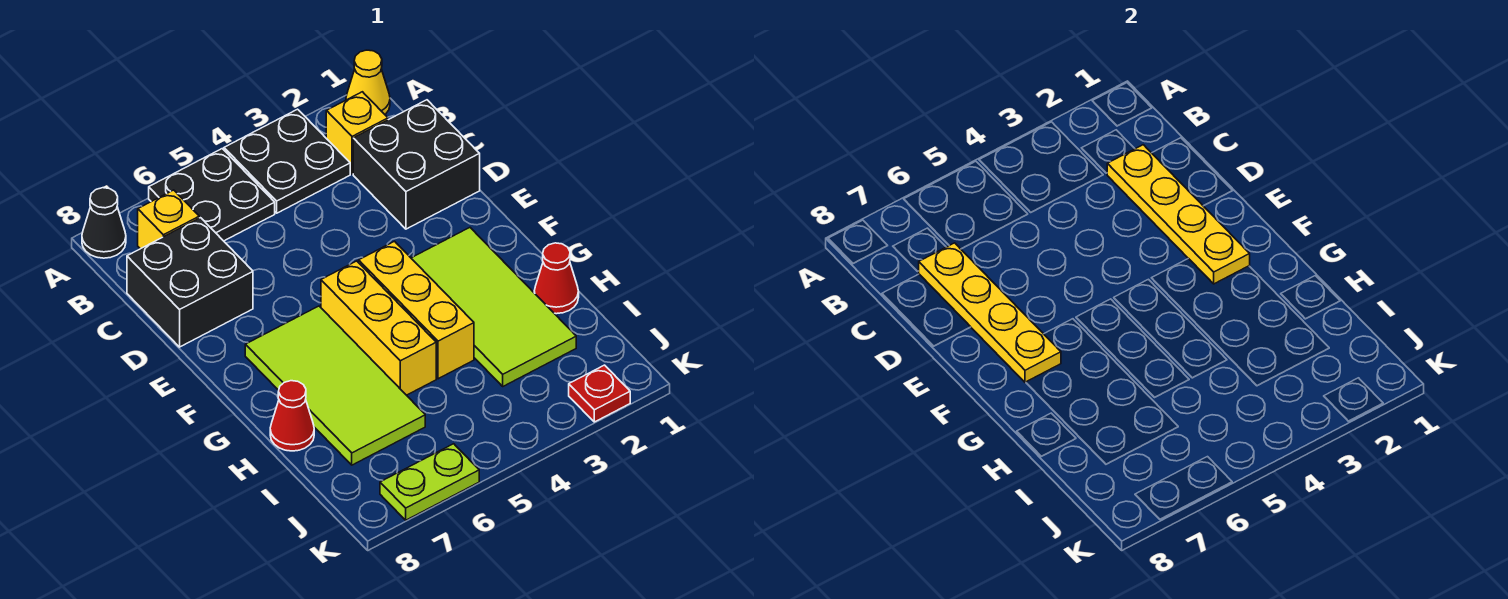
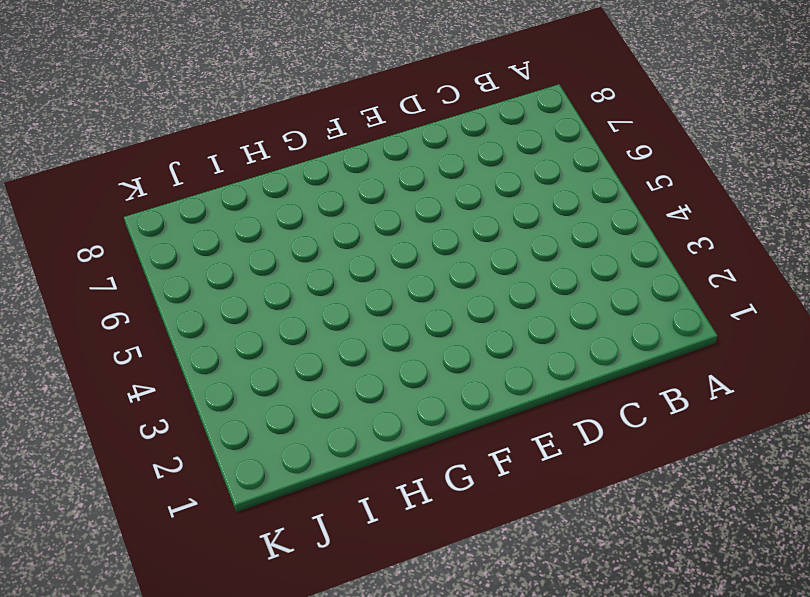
none -> yellow cone A1 level 1
none -> black plate A3:B4 level 1
none -> black plate A5:B6 level 1

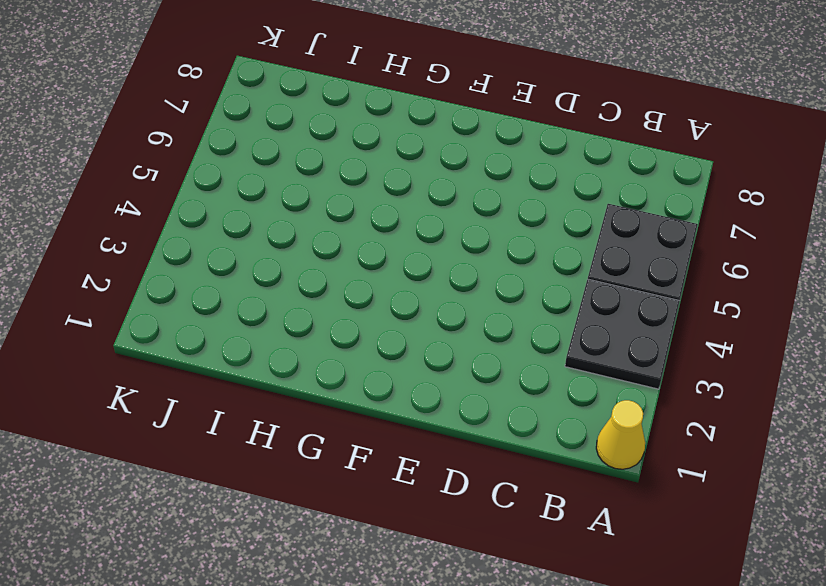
none -> black cone A8 level 1
none -> yellow brick B2 level 1
none -> yellow brick B7 level 1

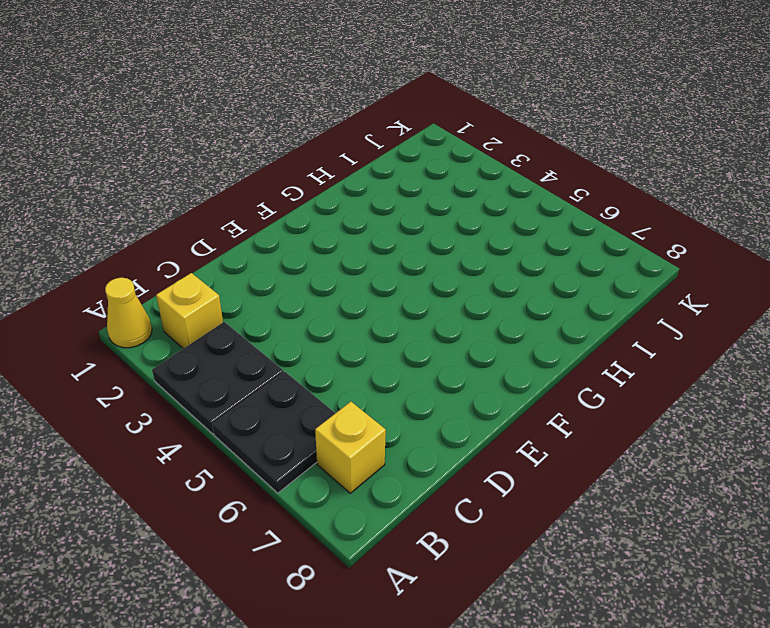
none -> black cone A8 level 1
none -> black brick C1:D2 level 1
none -> black brick C7:D8 level 1

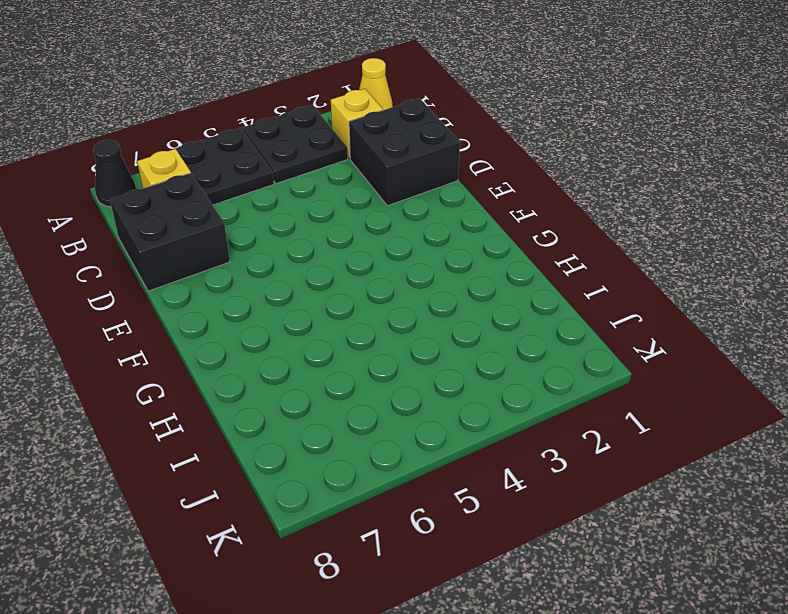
none -> lime tile F2:I3 level 1
none -> yellow brick F4:H4 level 1
none -> yellow brick F5:H5 level 1

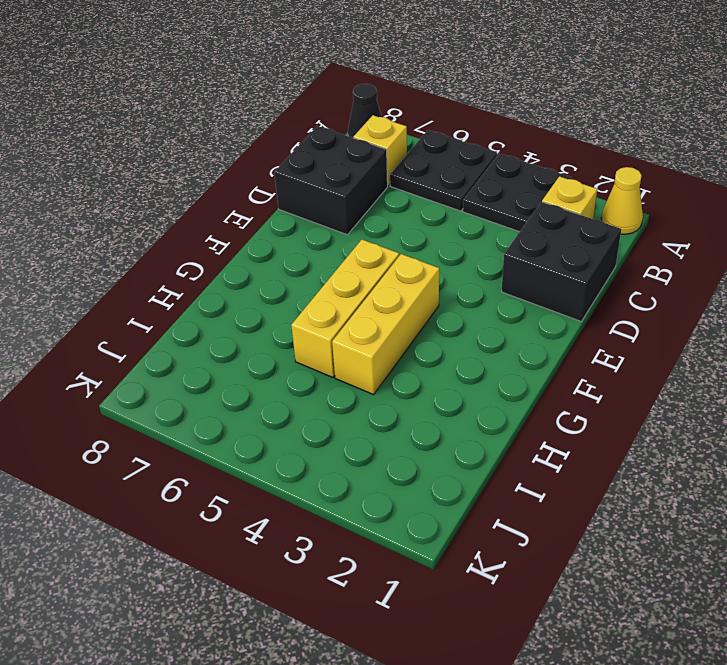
none -> lime tile F2:I3 level 1
none -> lime tile F6:I7 level 1
none -> red cone H1 level 1

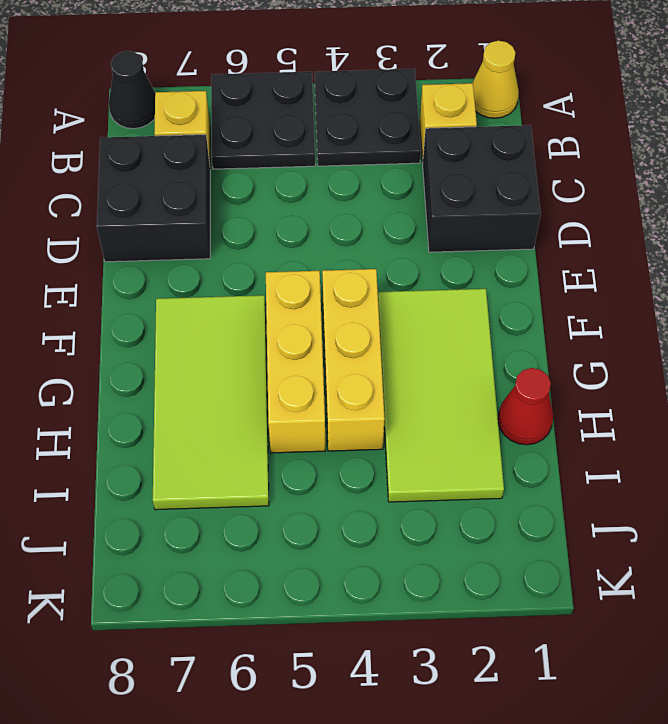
none -> red cone H8 level 1
none -> red plate K2 level 1
none -> lime plate K6:K7 level 1

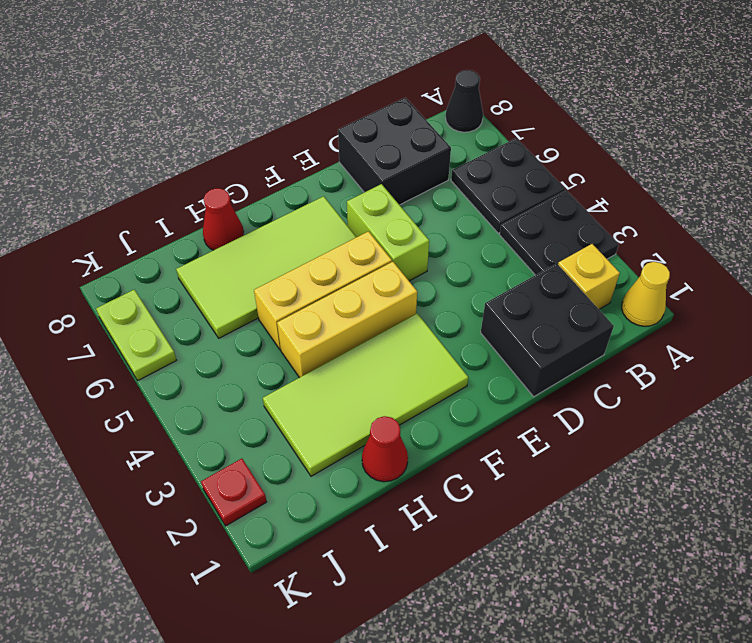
lime brick E5:E6 level 1 -> none
none -> yellow brick B7 level 1
none -> yellow plate C2:F2 level 2
none -> yellow plate C7:F7 level 2

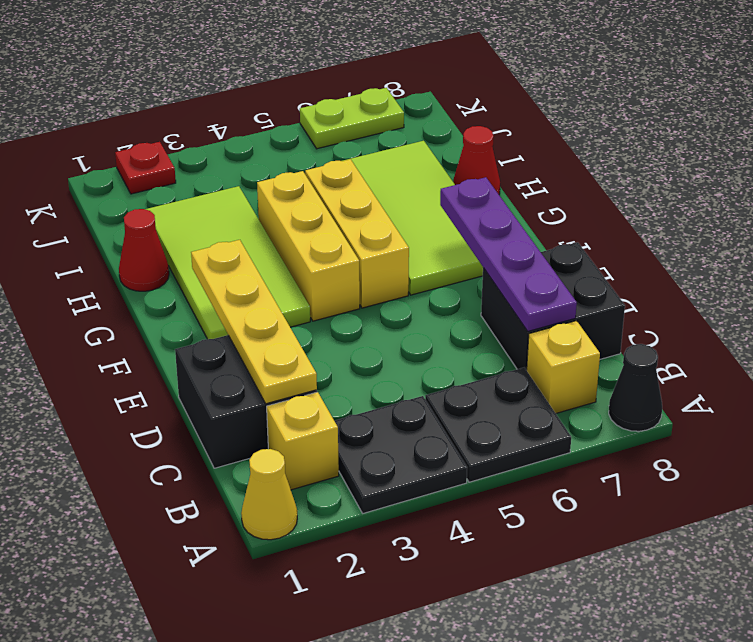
purple plate C7:F7 level 2 -> yellow plate C7:F7 level 2

